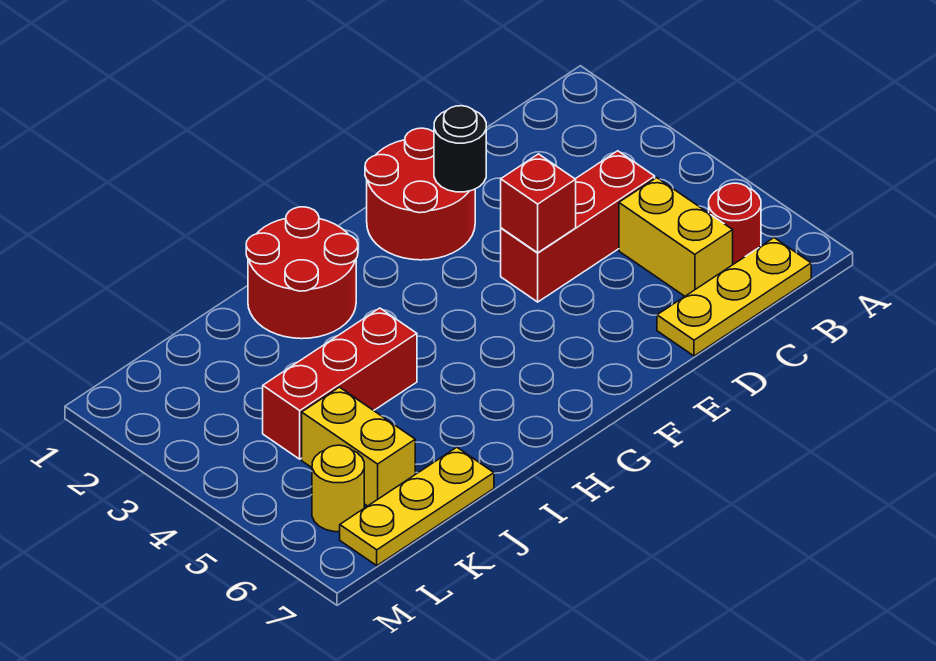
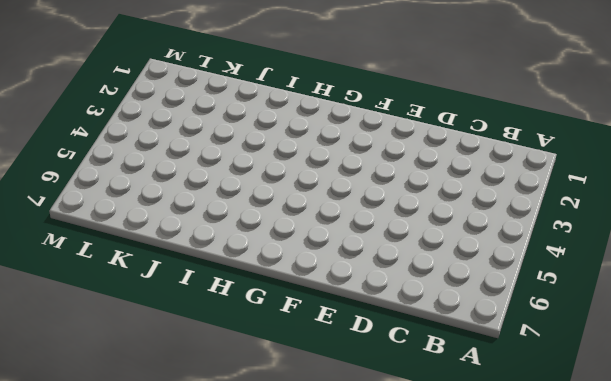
none -> red round brick B6 level 1
none -> yellow plate B7:D7 level 1
none -> red brick C4:E4 level 1

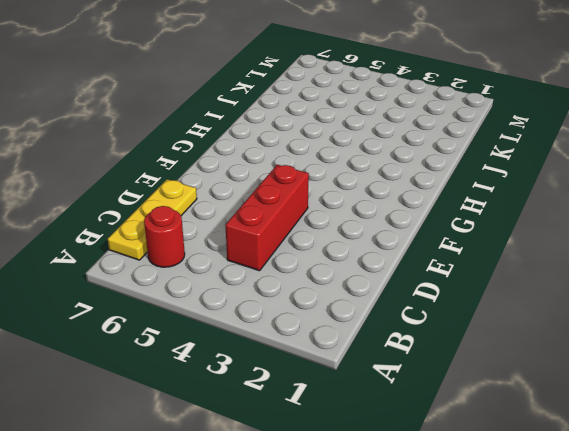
none -> yellow brick C5:C6 level 1
none -> red round brick E1:F2 level 1
none -> red round brick H1:I2 level 1

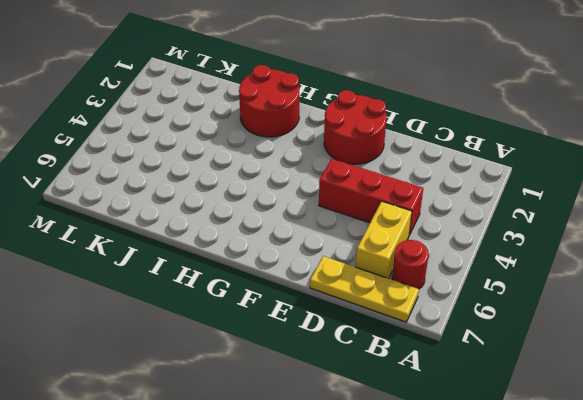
none -> red brick I4:K4 level 1
none -> yellow plate J7:L7 level 1
none -> yellow brick K5:K6 level 1

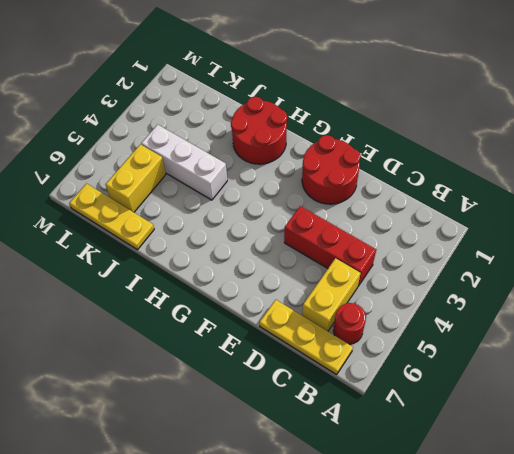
white brick I4:K4 level 1 -> red brick I4:K4 level 1
none -> yellow round brick L6 level 1
none -> black round brick E2 level 2
none -> red brick E4 level 2

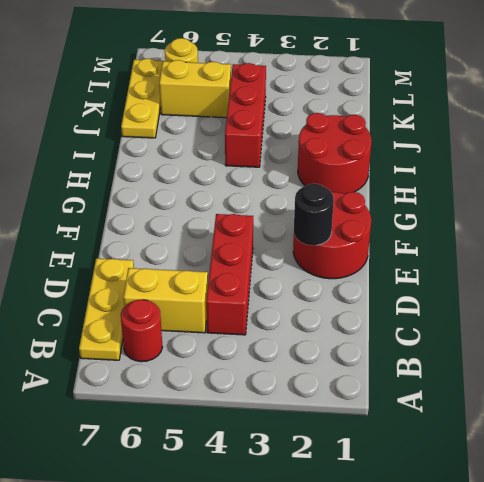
none -> red brick E4 level 2

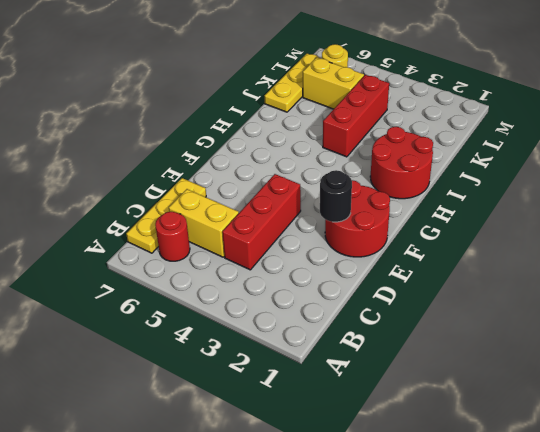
none -> red brick E4 level 2

